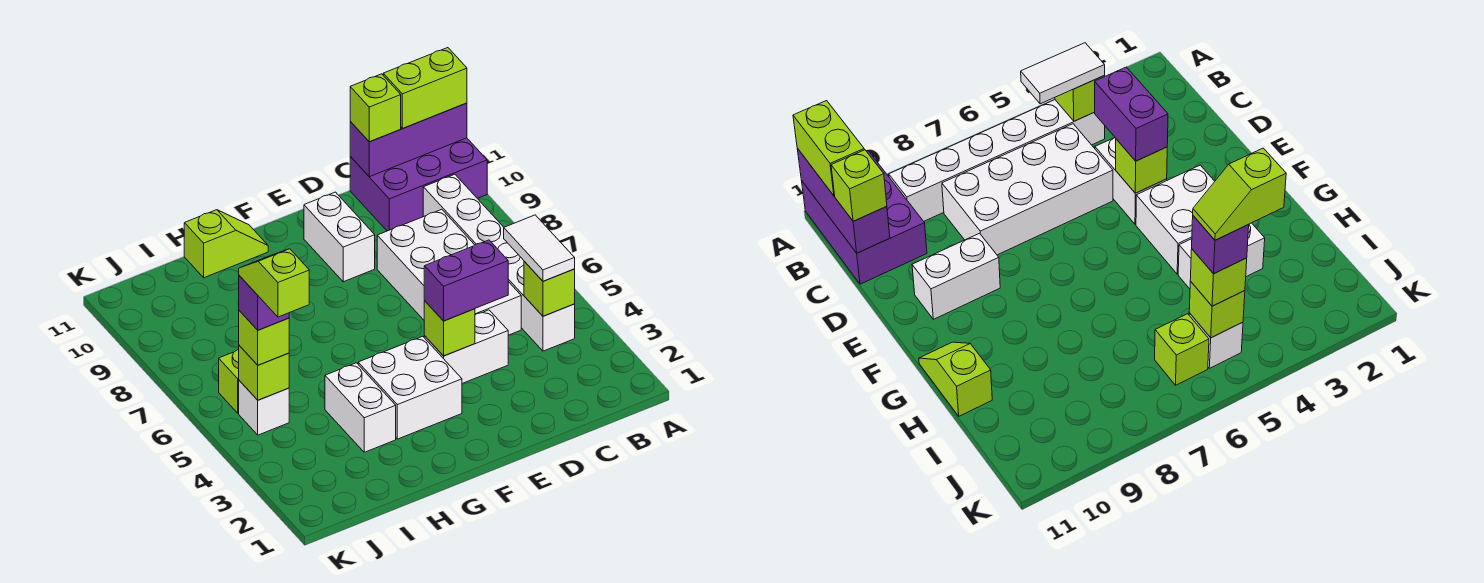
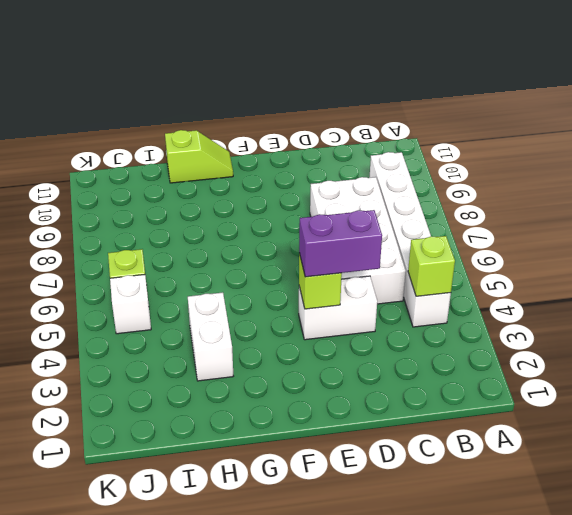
none -> purple brick A10:C11 level 1
none -> white brick E9:E10 level 1
none -> white brick F3:G4 level 1

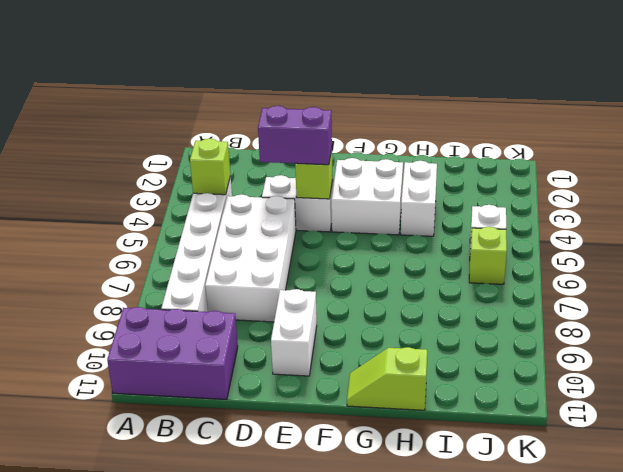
none -> purple brick A11:C11 level 2
none -> lime brick J5 level 2
none -> lime brick A11:B11 level 3

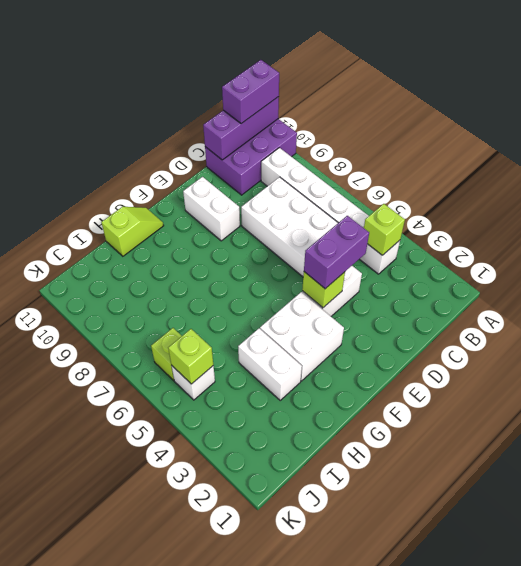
purple brick A11:B11 level 3 -> lime brick A11:B11 level 3
none -> white tile B4:B5 level 3
none -> lime brick C11 level 3
none -> lime brick J5 level 3

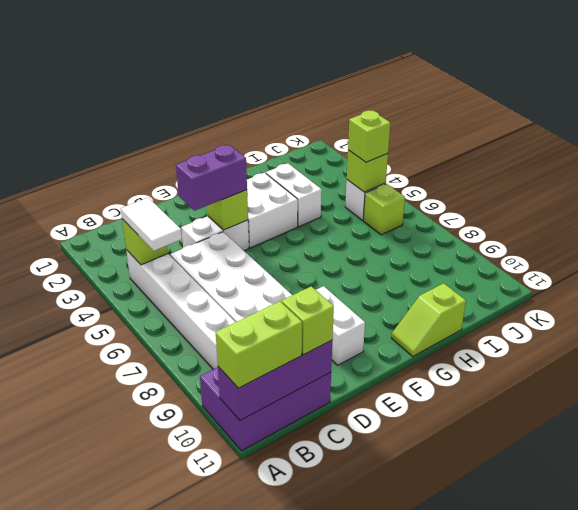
none -> purple brick J5 level 4
none -> lime slope J4:J5 level 5 top 4

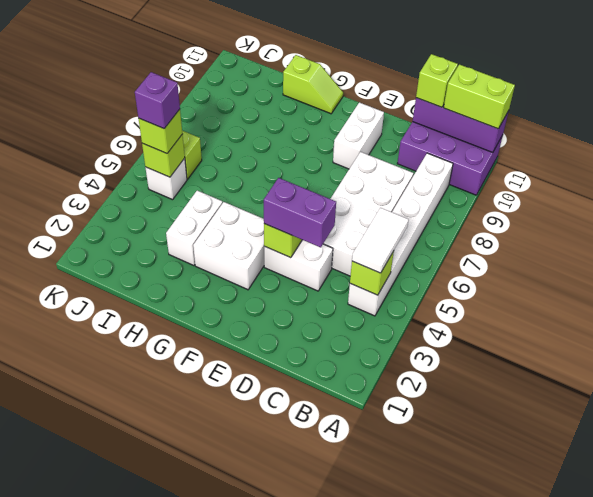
none -> lime slope J4:J5 level 5 top 4

